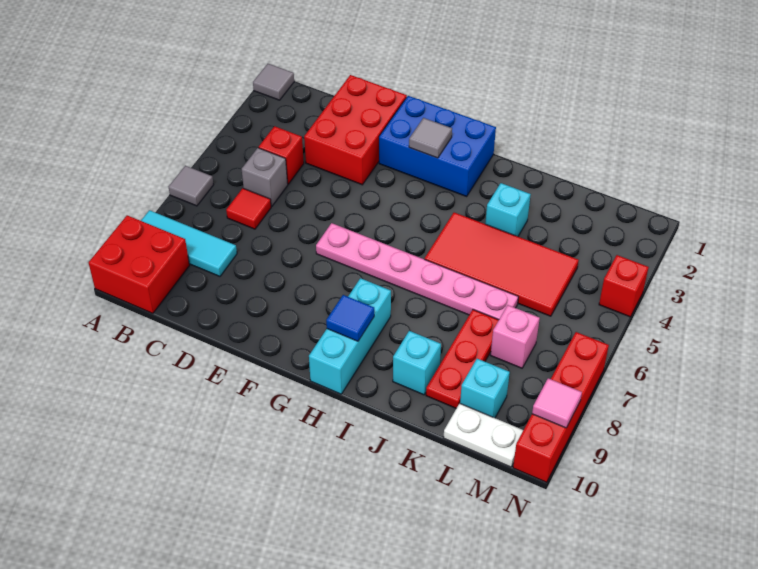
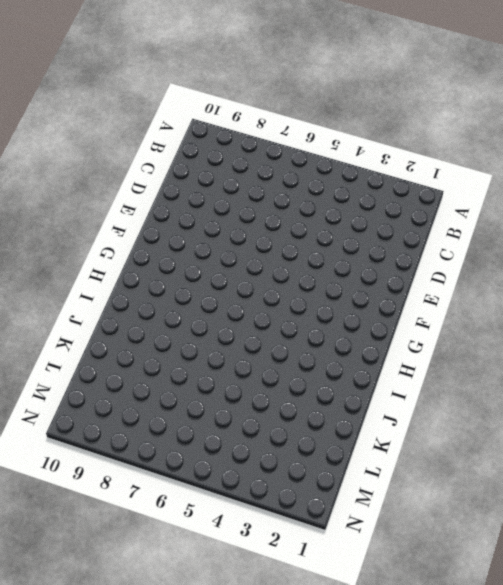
none -> grey tile A1 level 1
none -> grey tile A6 level 1
none -> cyan tile A8:C8 level 1

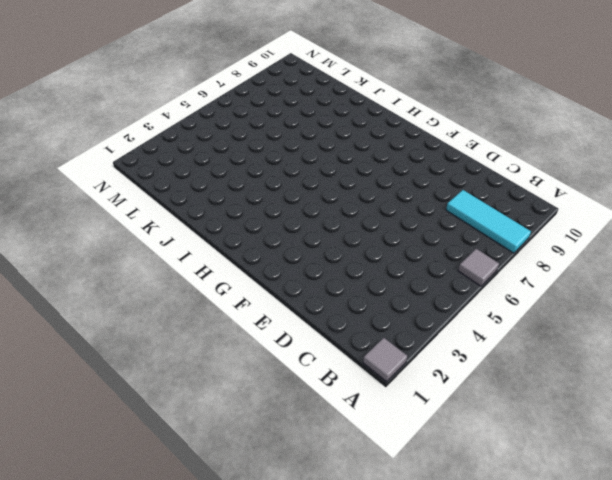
none -> red brick A9:B10 level 1
none -> red brick C4 level 1
none -> grey brick C5 level 1

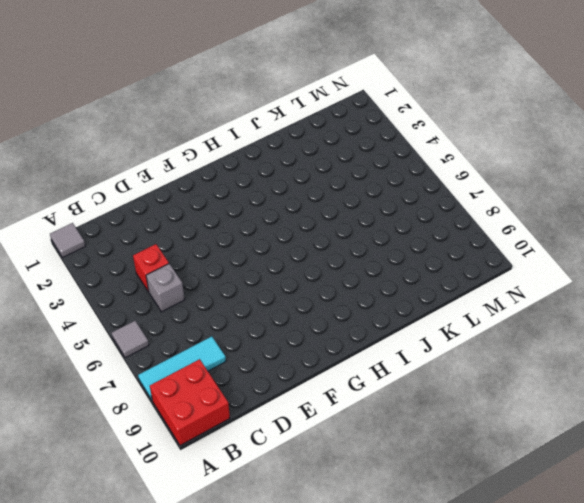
none -> red tile C6 level 1
none -> red brick D1:E3 level 1
none -> blue brick F1:H2 level 1

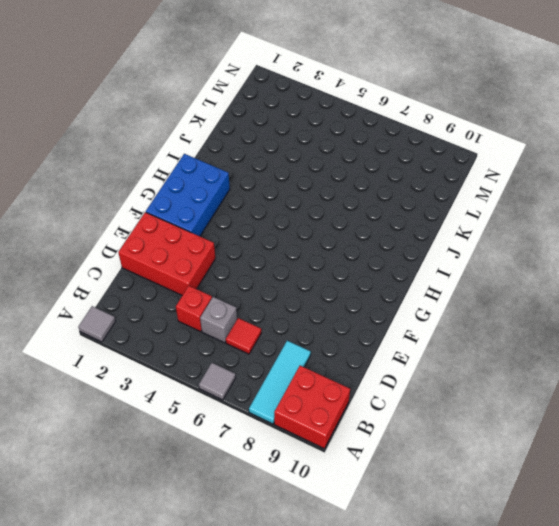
none -> pink plate F6:K6 level 1
none -> cyan brick H8:H10 level 1
none -> red tile I4:L5 level 1

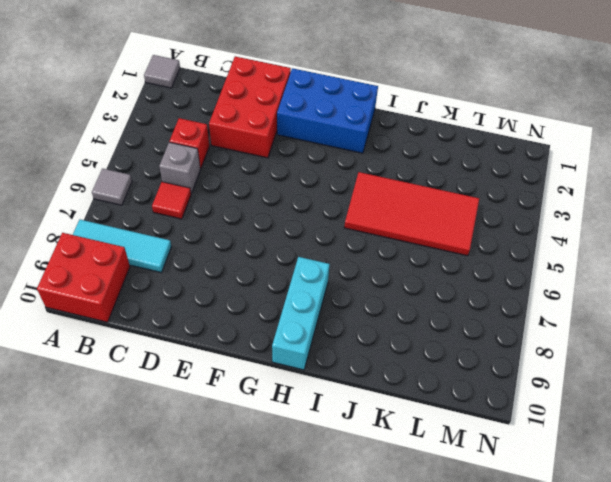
none -> pink plate F6:K6 level 1
none -> cyan brick J3 level 1
none -> cyan brick J9 level 1

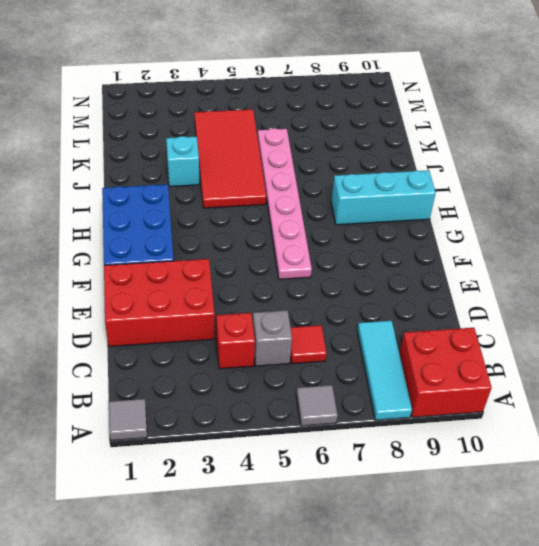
none -> cyan brick J9 level 1
none -> red plate K7:K9 level 1
none -> pink brick L7 level 1

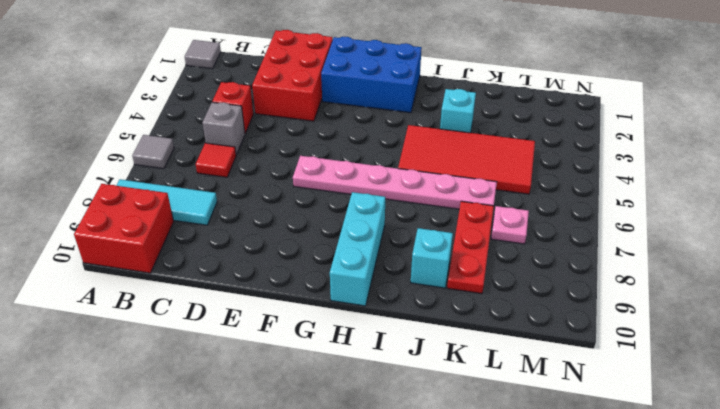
pink plate L7 level 1 -> pink brick L7 level 1
none -> cyan brick L9 level 1
none -> white plate L10:M10 level 1
none -> red brick N4 level 1

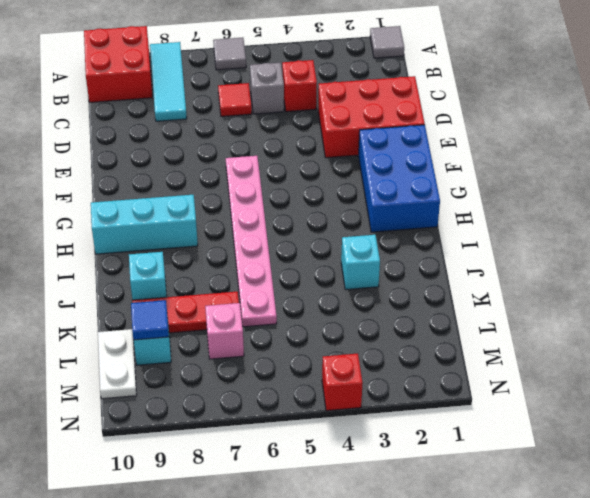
blue tile L9 level 2 -> blue tile H9 level 2
none -> red tile I4:L5 level 1
none -> red brick N7:N10 level 1
none -> grey tile G2 level 2

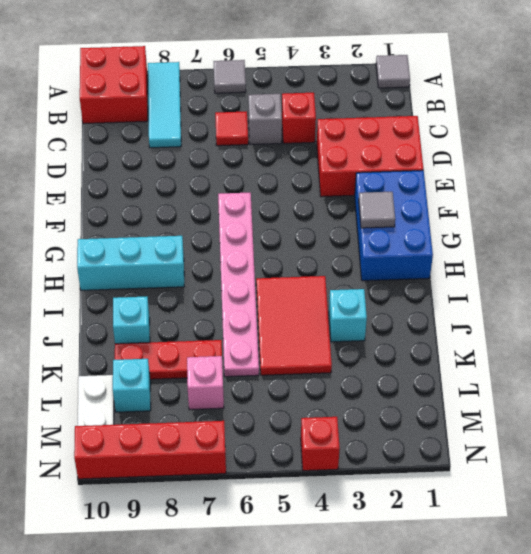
red tile I4:K5 level 1 -> red tile I4:L5 level 1
none -> blue tile H9 level 2
none -> pink tile N9 level 2

